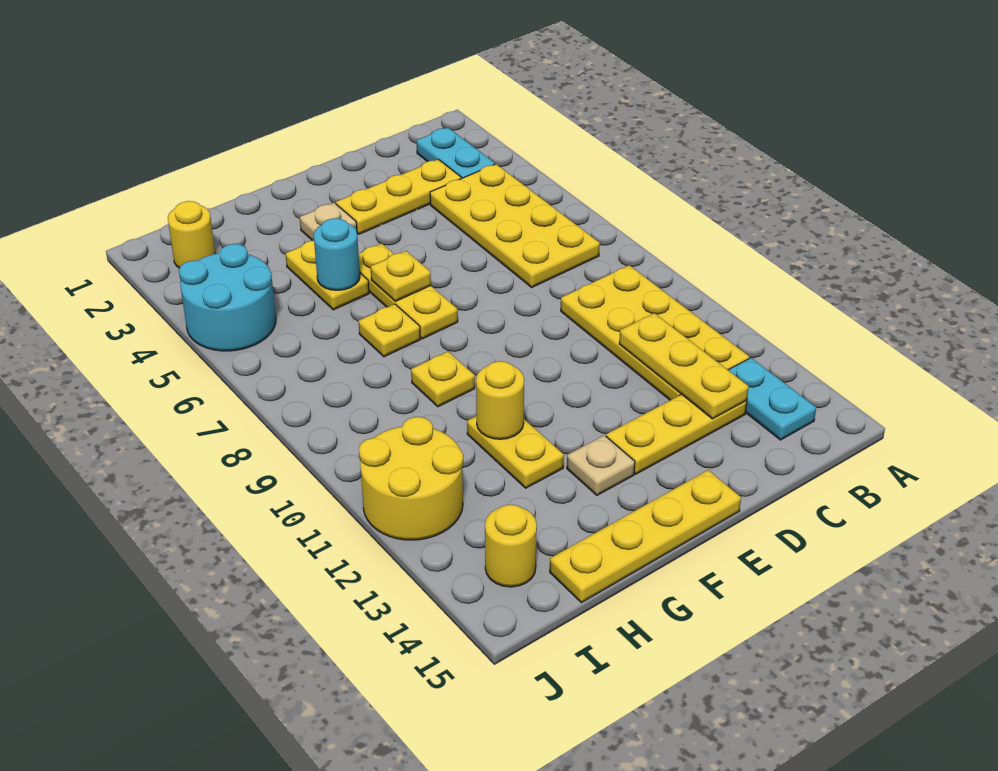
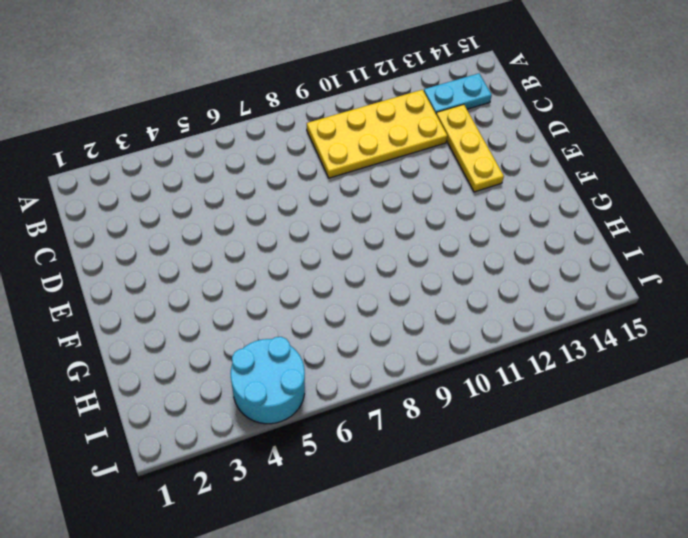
none -> cyan plate B2:B3 level 1
none -> yellow plate B4:C7 level 1
none -> yellow plate C3:E3 level 1

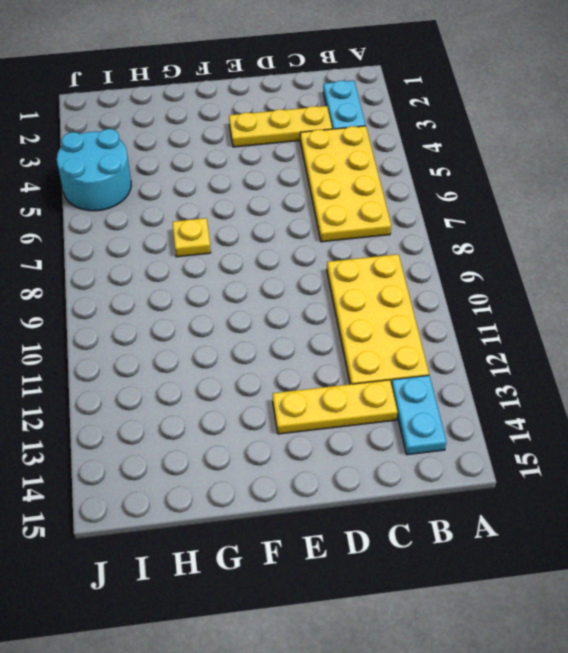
none -> yellow plate E15:H15 level 1
none -> tan plate F3 level 1
none -> yellow plate F5:F7 level 1

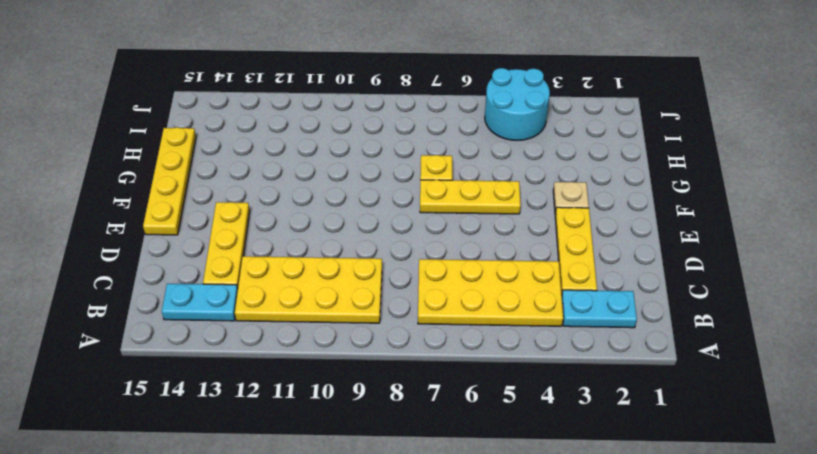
none -> tan plate F13 level 1
none -> yellow plate G4:G5 level 1
none -> yellow plate G9 level 1

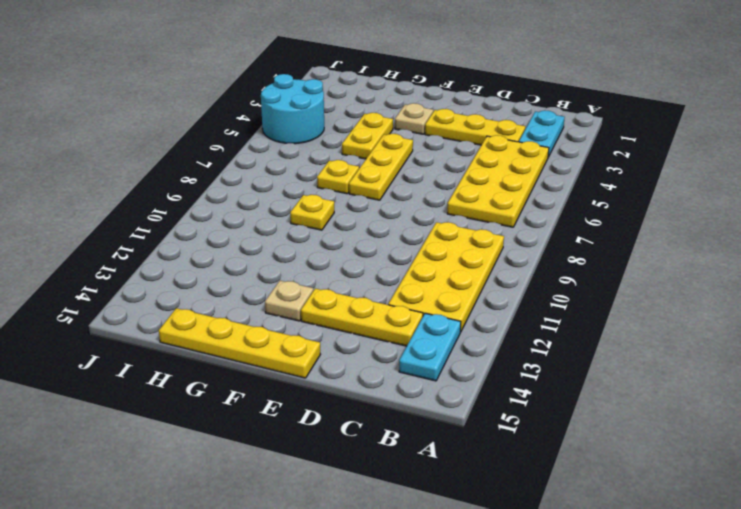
none -> yellow plate G11:G12 level 1
none -> yellow round brick I2 level 1
none -> yellow round brick I11:J12 level 1

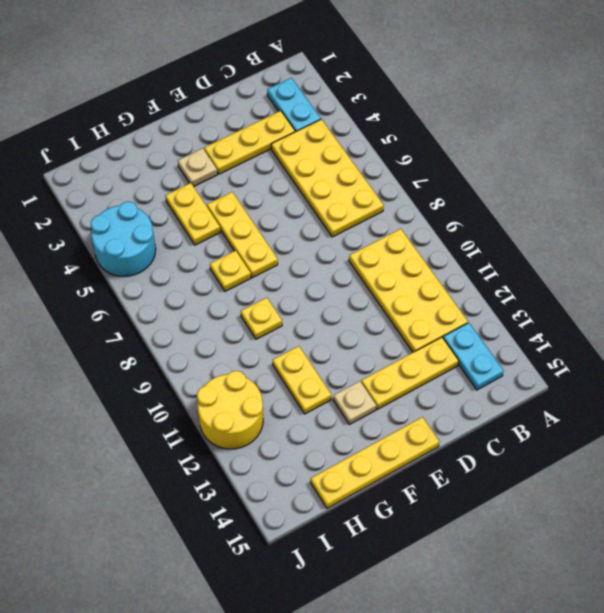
none -> yellow round brick I2 level 1
none -> yellow round brick I14 level 1
none -> yellow plate C11:C13 level 2

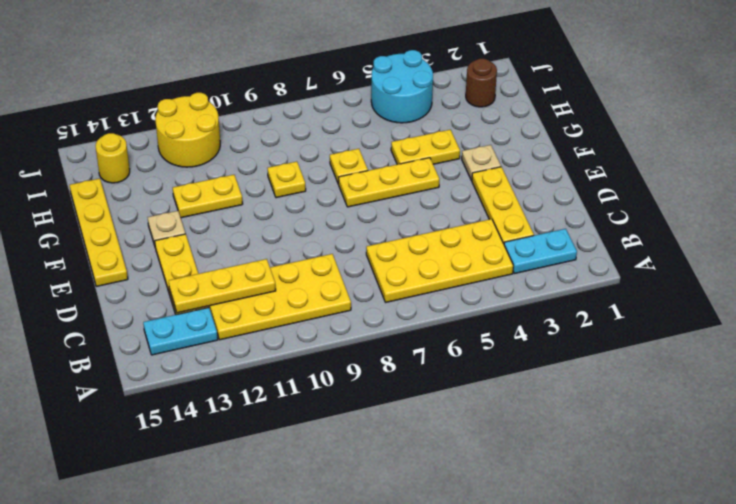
brown round brick I2 level 1 -> yellow round brick I2 level 1
none -> yellow plate F6 level 2
none -> cyan round brick G5 level 2
none -> yellow round brick G11 level 2

